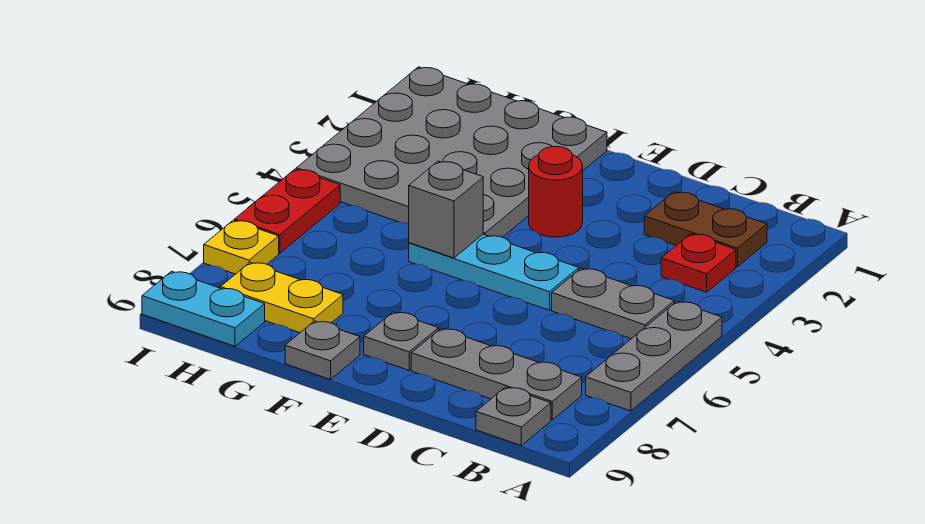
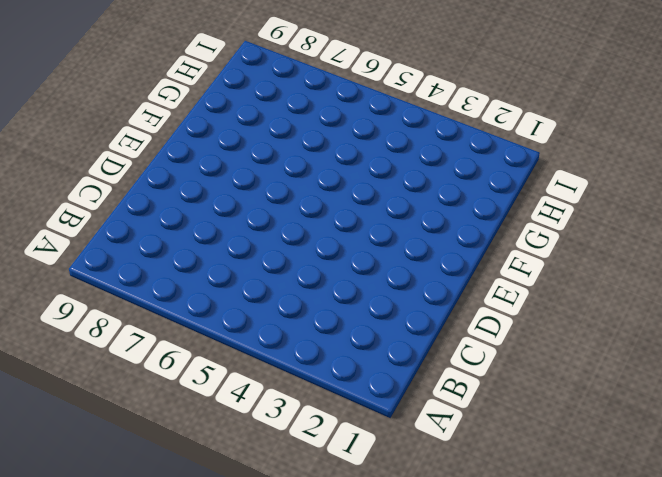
none -> grey plate A5:A7 level 1
none -> brown plate B2:C2 level 1
none -> red plate B3 level 1

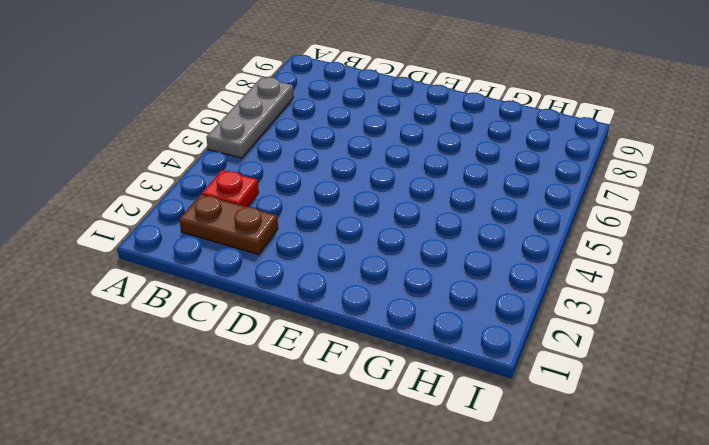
none -> grey plate B5:C5 level 1
none -> grey plate B8:D8 level 1
none -> grey plate B9 level 1

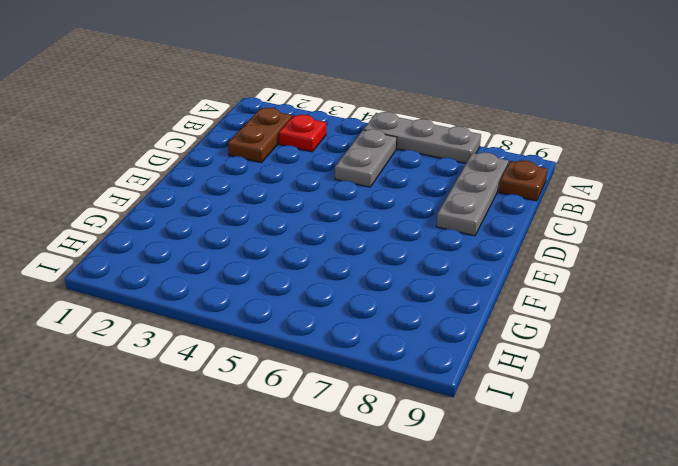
brown plate B9 level 1 -> grey plate B9 level 1
none -> cyan plate D5:F5 level 1
none -> red round brick E3 level 1
none -> grey plate E8 level 1

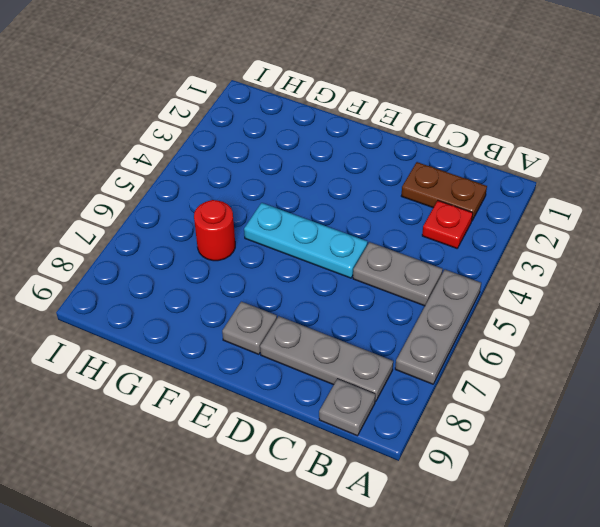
red round brick G6 level 1 -> red round brick E3 level 1
none -> grey plate F1:I4 level 1
none -> grey plate F9 level 1
none -> yellow plate G8:H8 level 1

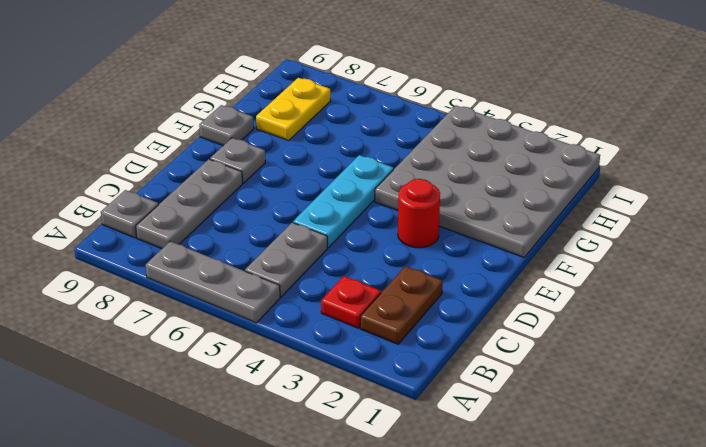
none -> cyan plate H9:I9 level 1
none -> red plate I5:I6 level 1
none -> yellow plate I7 level 1

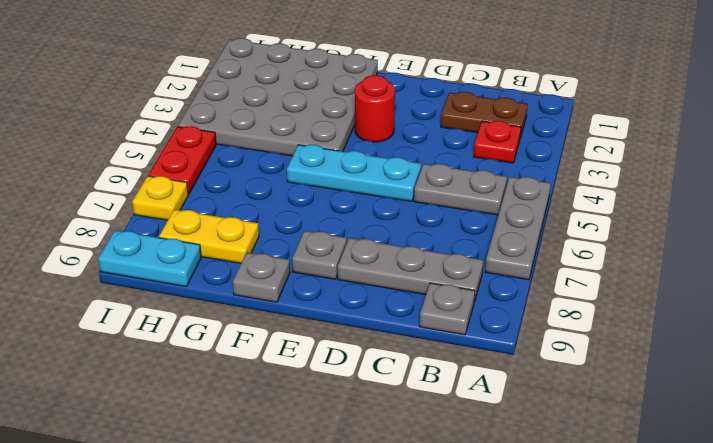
none -> grey brick F5 level 2

